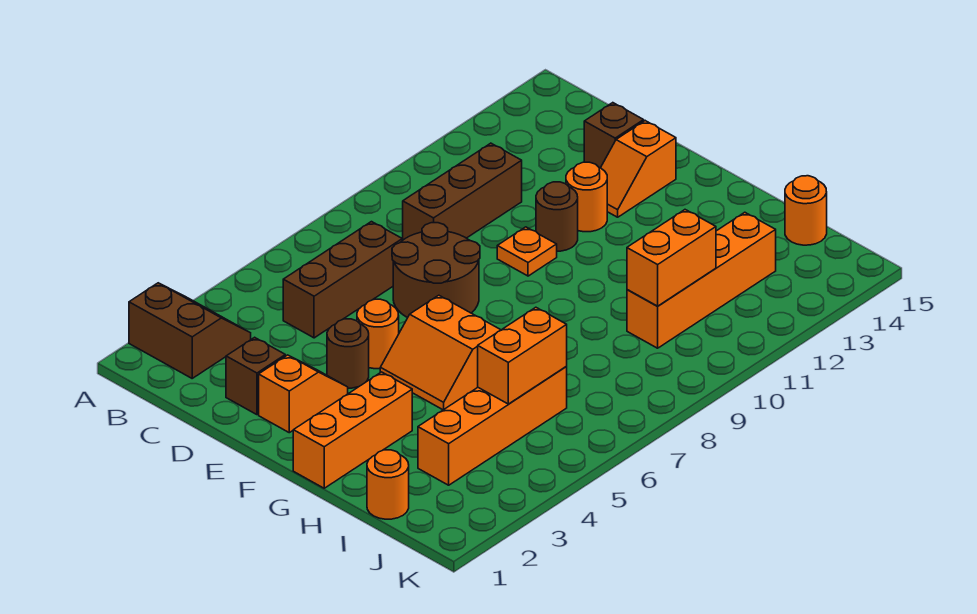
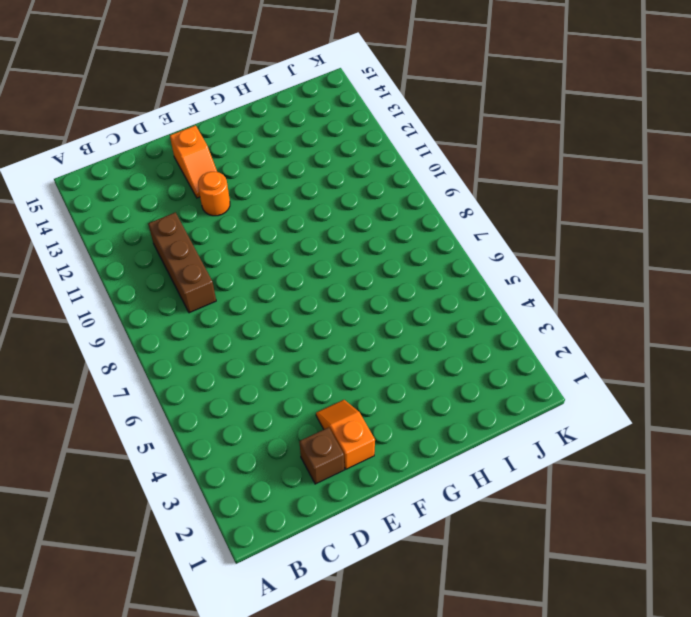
none -> brown slope A2:B3 level 1 top 2
none -> brown brick C5:C7 level 1
none -> brown round brick D7:E8 level 1

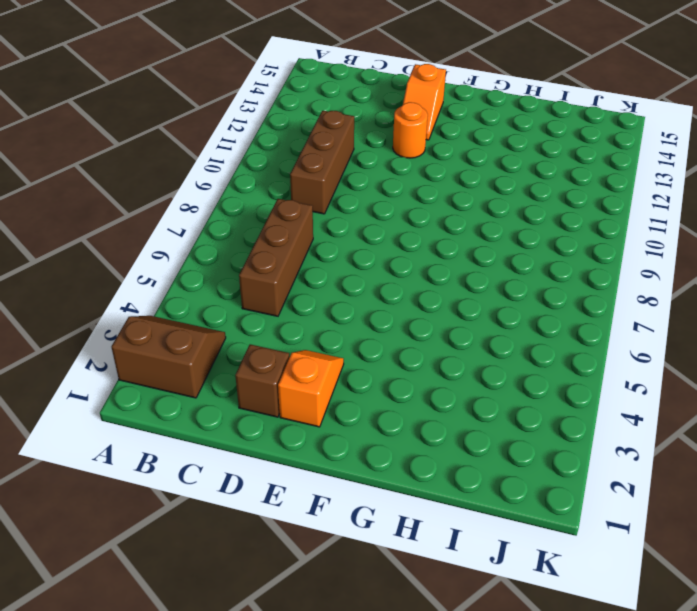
none -> brown round brick D7:E8 level 1
none -> brown brick D14 level 1
none -> brown round brick E4 level 1

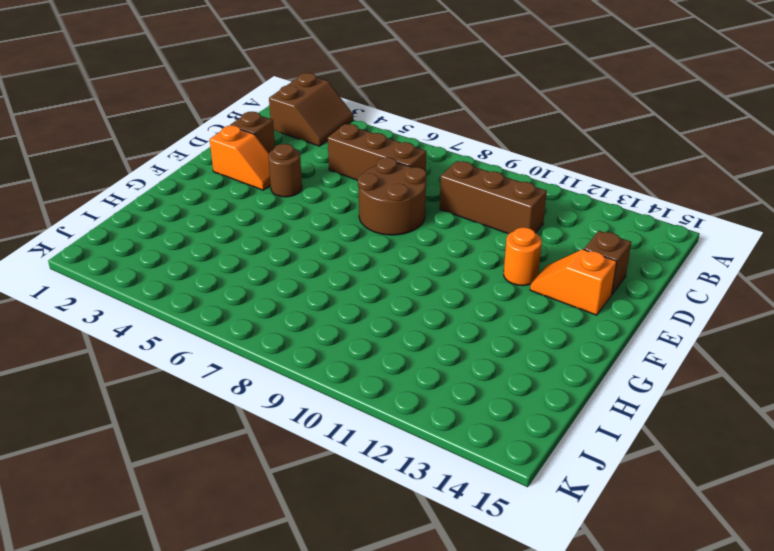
none -> orange round brick E5 level 1
none -> orange plate E10 level 1
none -> brown round brick E11 level 1

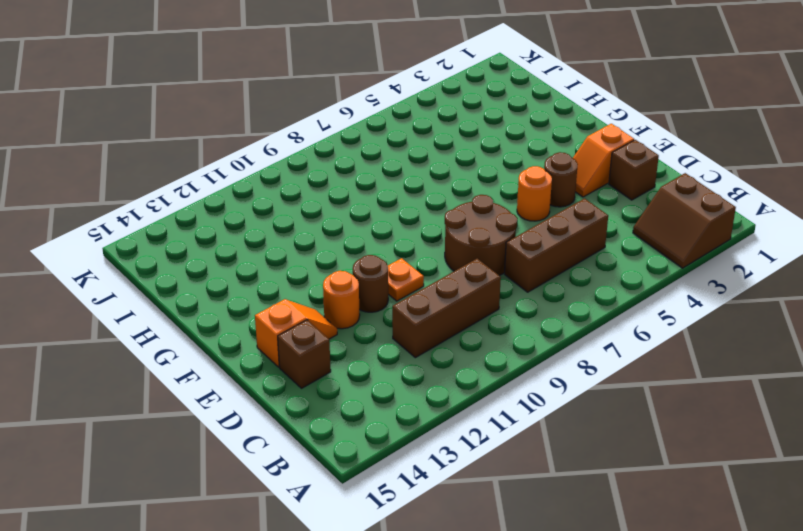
none -> orange slope F5:G6 level 1 top 6
none -> orange brick G1:G3 level 1
none -> orange round brick I1 level 1

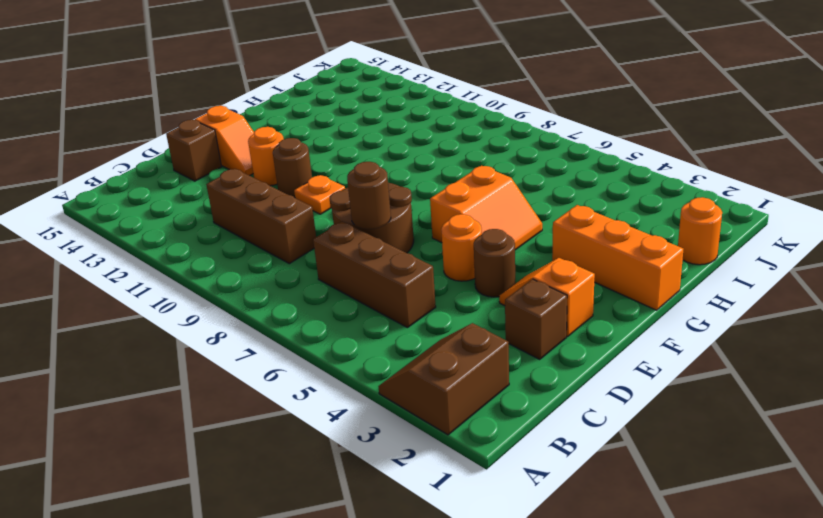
brown round brick D7 level 2 -> none
none -> orange brick I3:I6 level 1
none -> orange brick I10:I13 level 1
none -> orange round brick I15 level 1

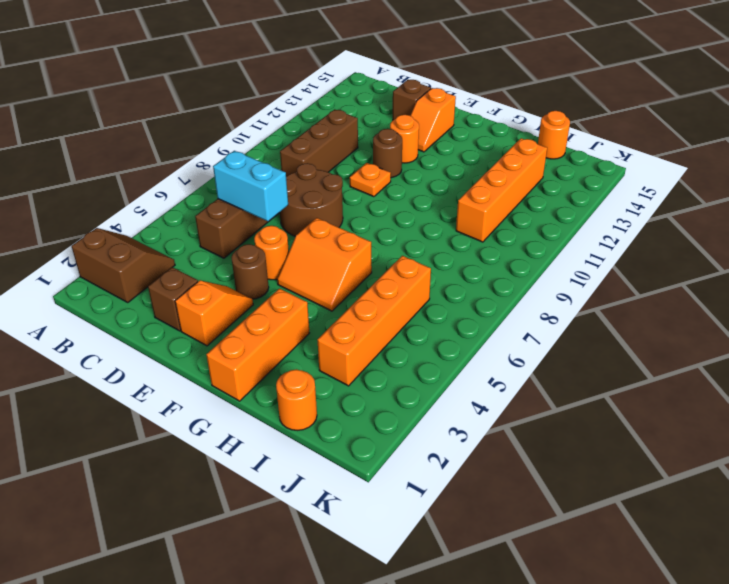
cyan brick C6:D6 level 2 -> none
none -> orange brick I5:I6 level 2
none -> orange brick I10:I11 level 2

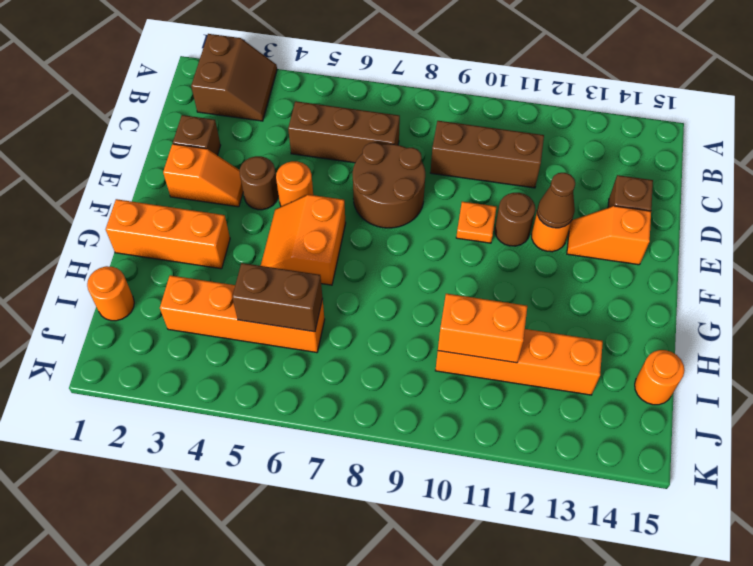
brown cone E12 level 2 -> none
brown brick I5:I6 level 2 -> orange brick I5:I6 level 2

